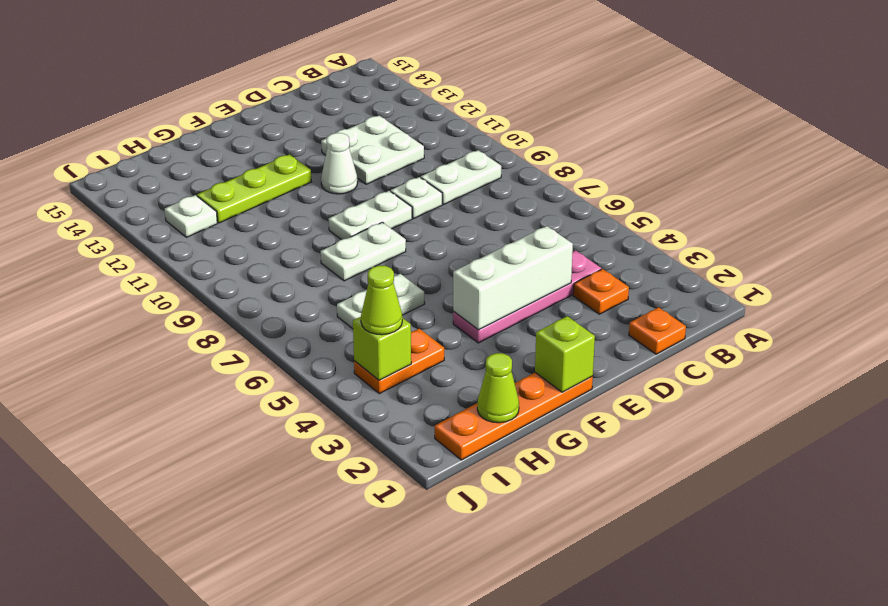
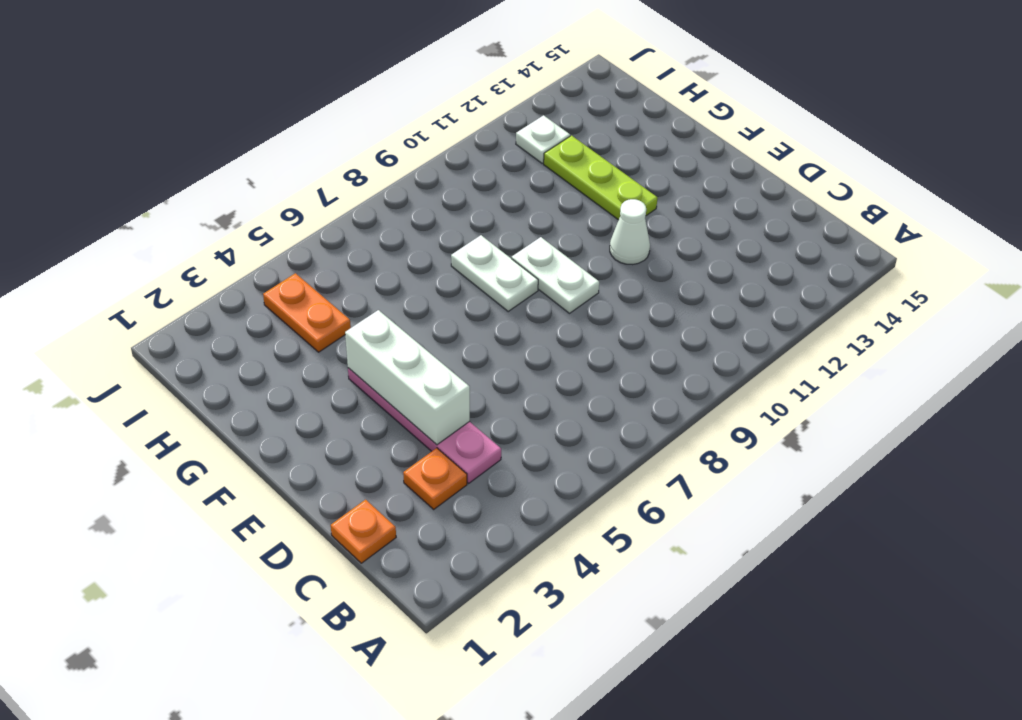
none -> white plate B9:C9 level 1
none -> white plate C11:D12 level 1
none -> white plate D9 level 1

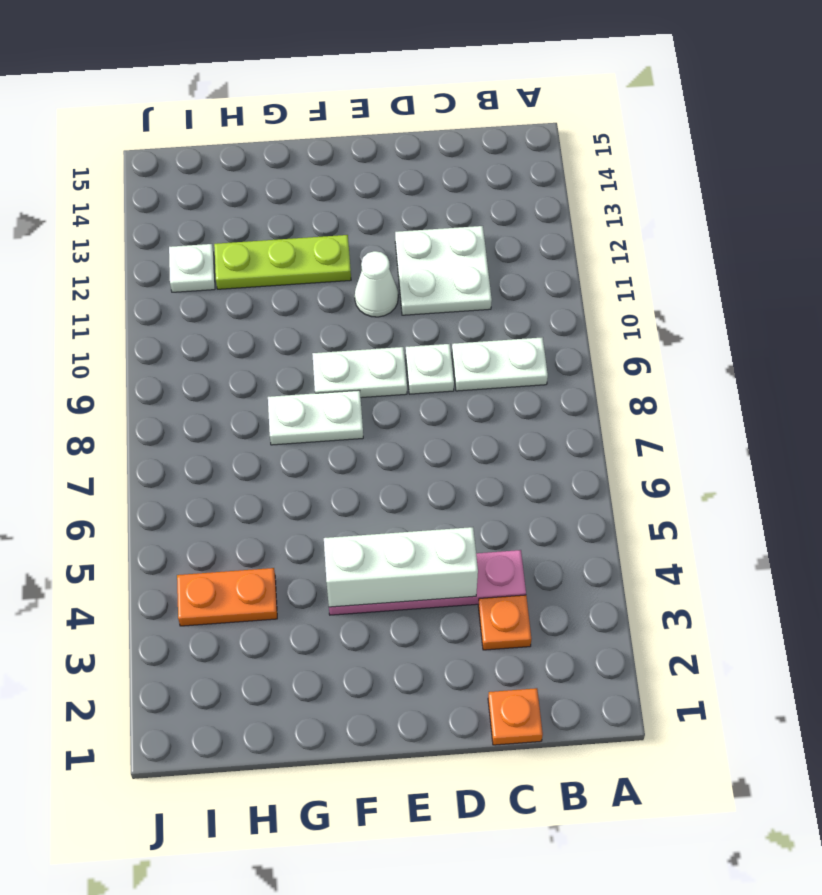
none -> orange plate F1:I1 level 1
none -> white plate G6:H6 level 1
none -> lime brick F1 level 2

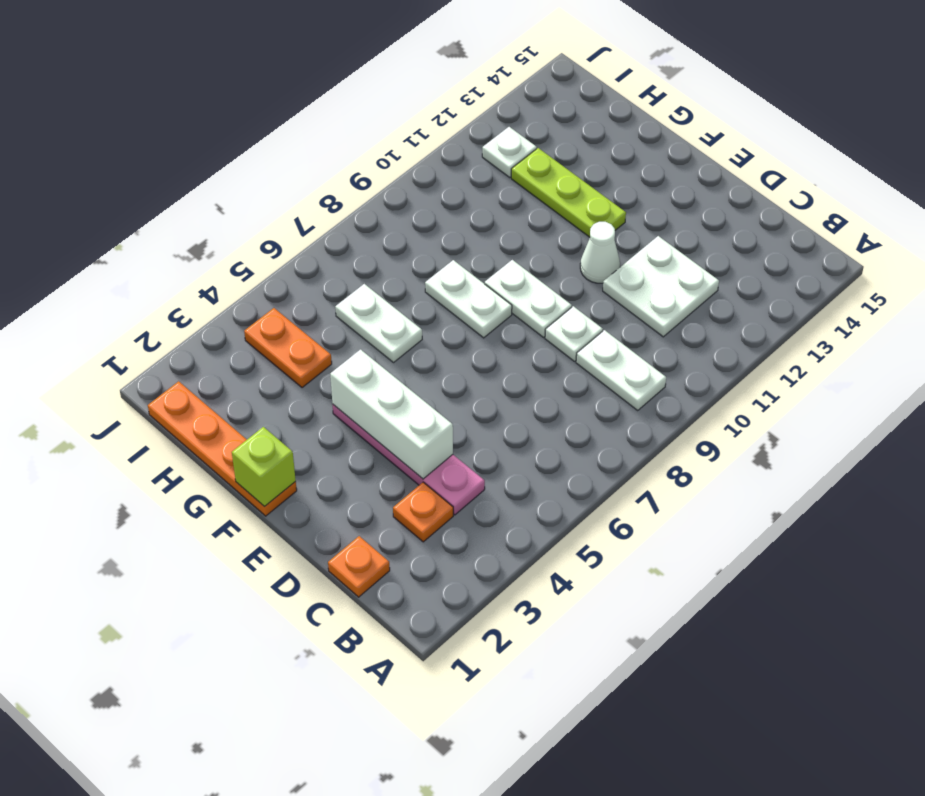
none -> lime cone H1 level 2
none -> lime brick I4 level 2
none -> lime cone I4 level 3

